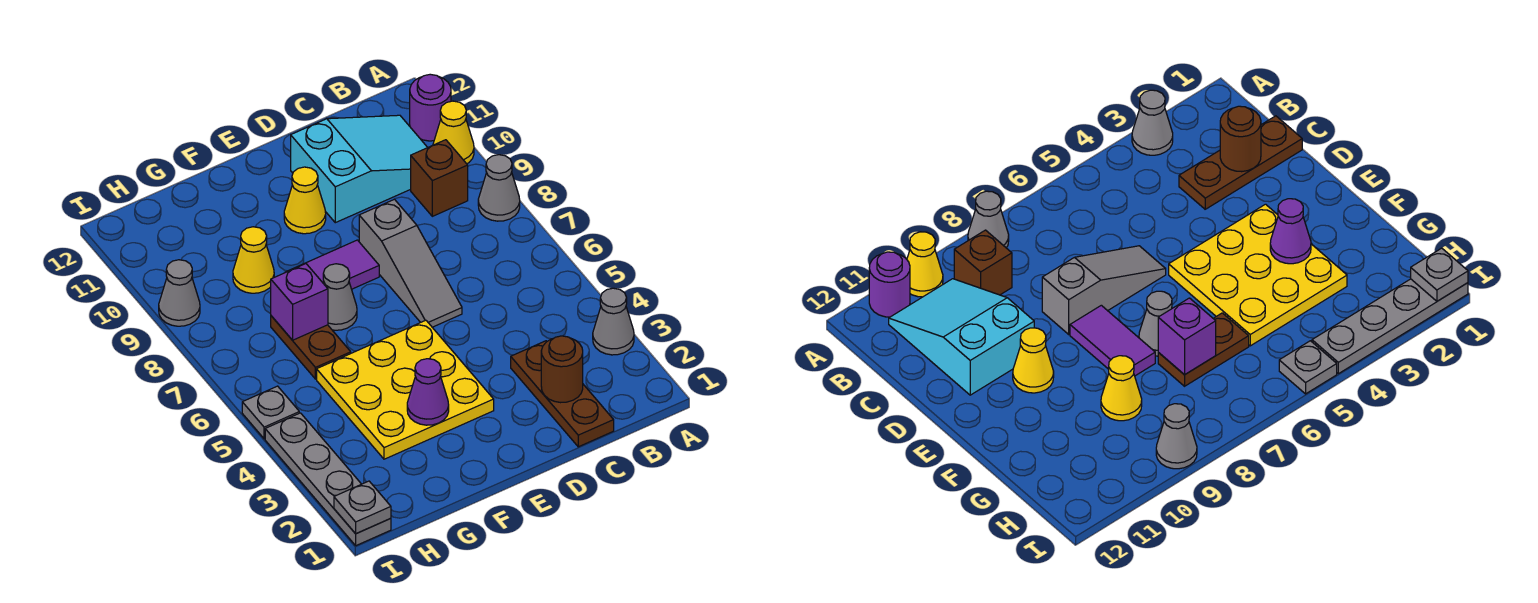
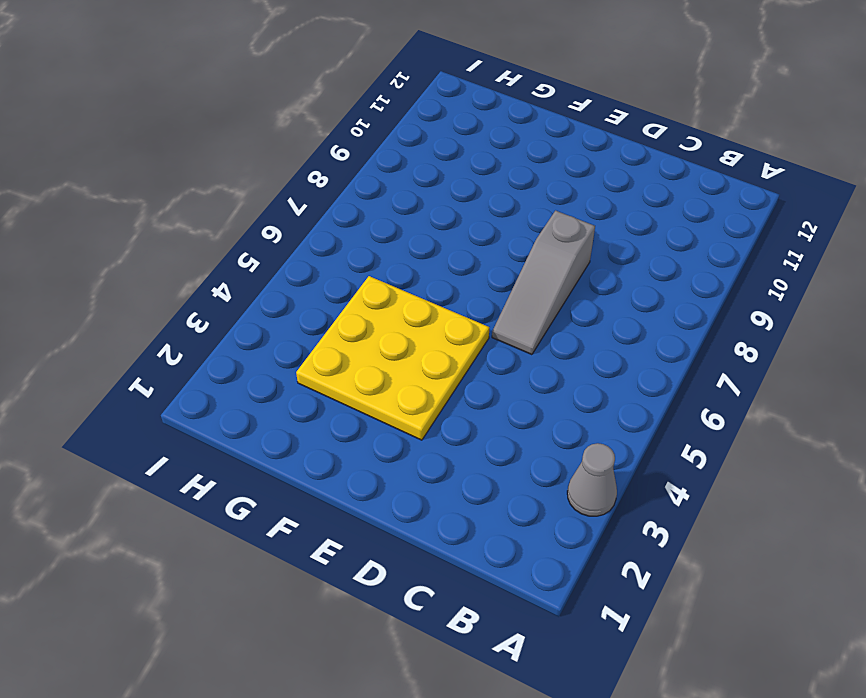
none -> grey cone A8 level 1
none -> yellow cone A10 level 1
none -> purple round brick A11 level 1

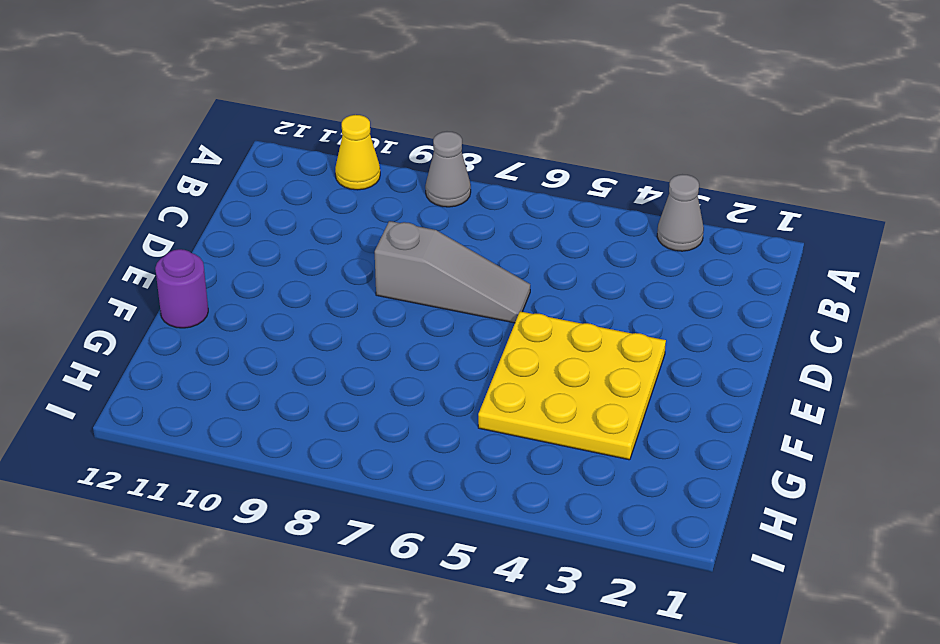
purple round brick F12 level 1 -> purple round brick A11 level 1
none -> brown brick B9 level 1
none -> cyan slope B10:D11 level 1 top D
none -> brown plate C1:C3 level 1

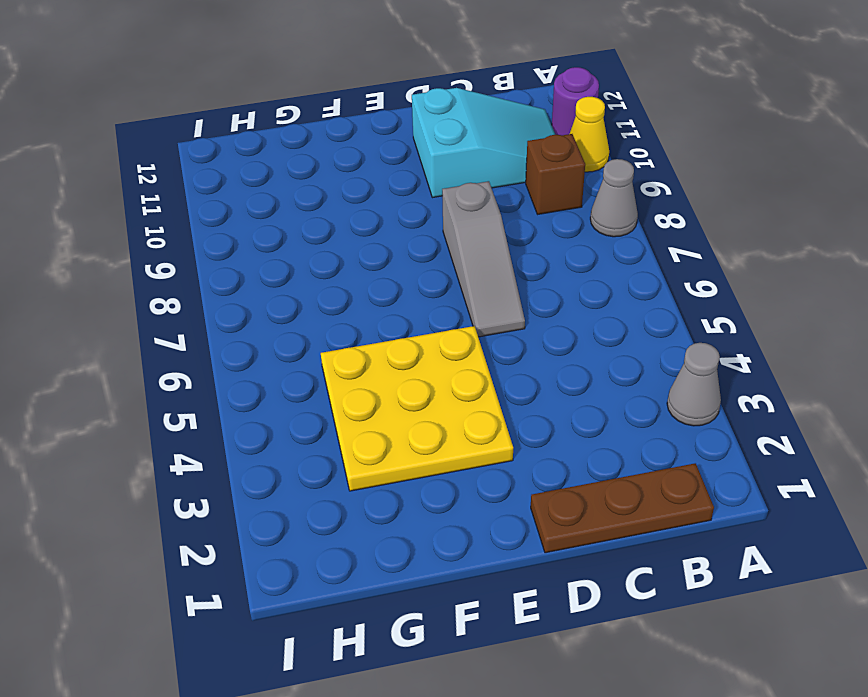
brown plate B1:D1 level 1 -> brown plate C1:C3 level 1
none -> purple tile E8:F8 level 1
none -> yellow cone E10 level 1
none -> grey cone F7 level 1

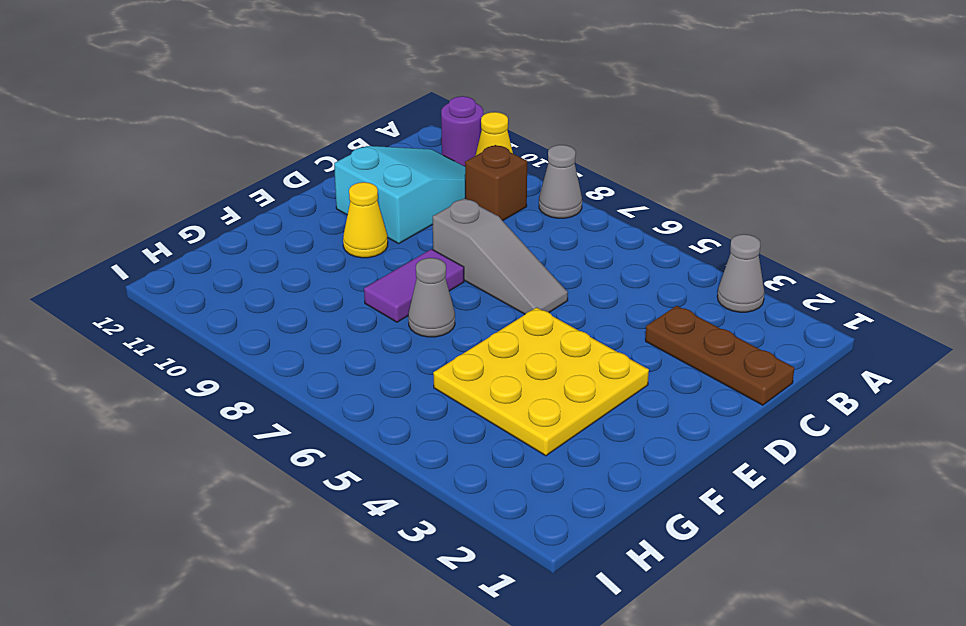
none -> brown plate G6:G7 level 1
none -> yellow cone G9 level 1
none -> grey plate I1:I4 level 1

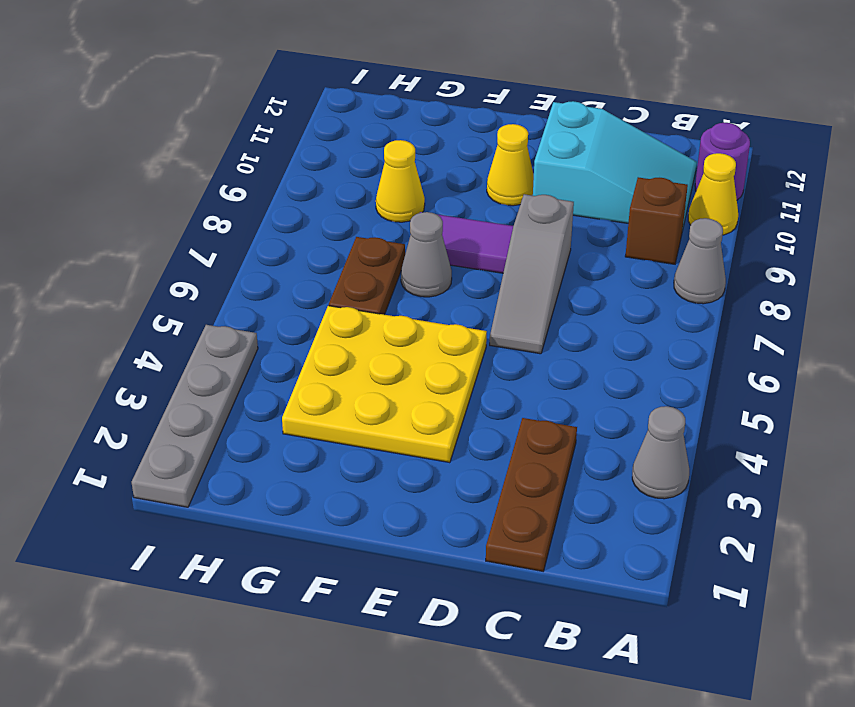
none -> grey plate I5 level 1
none -> grey cone I9 level 1
none -> brown round brick C2 level 2

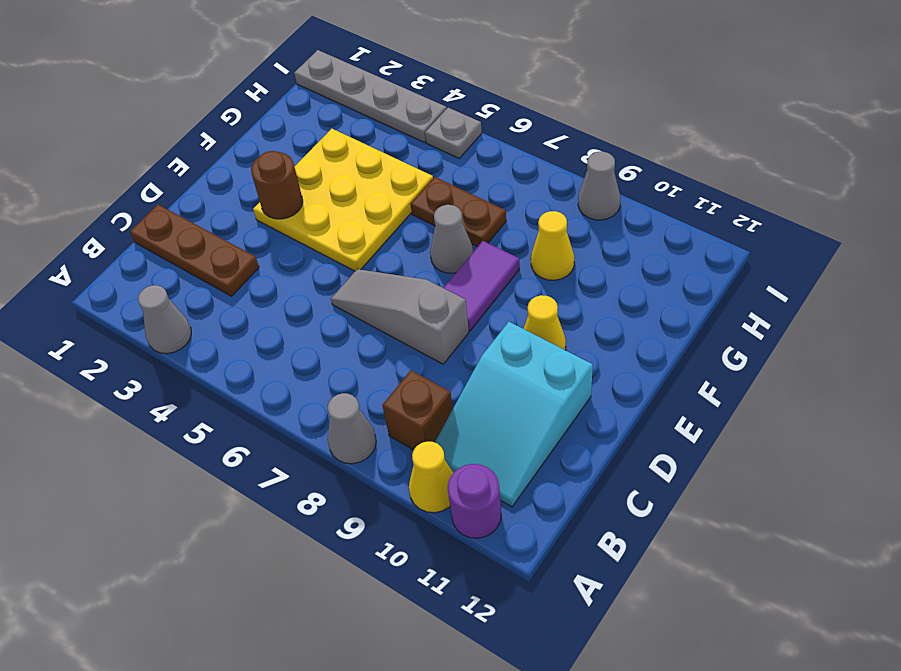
brown round brick E3 level 2 -> brown round brick C2 level 2
none -> purple cone F3 level 2
none -> purple brick G7 level 2
none -> grey plate I1 level 2

